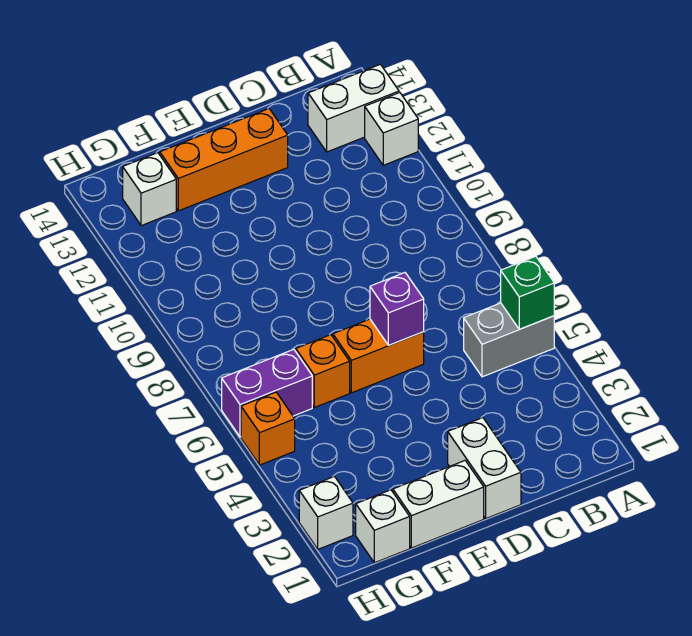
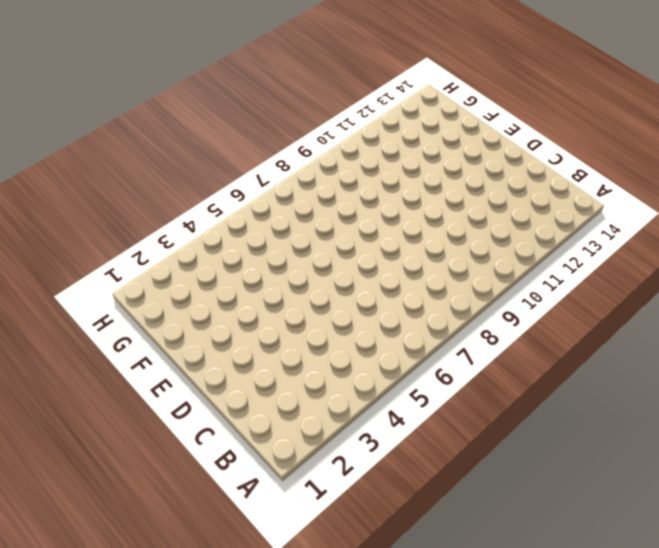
none -> grey brick A5:B5 level 1
none -> white brick A12 level 1
none -> white brick A13:B13 level 1

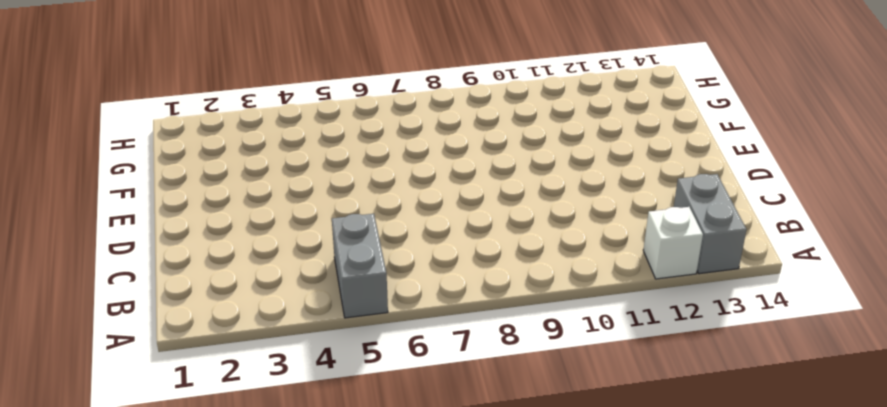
grey brick A13:B13 level 1 -> white brick A13:B13 level 1
none -> white brick D1:D2 level 1
none -> orange brick D6:E6 level 1
none -> orange brick D13:F13 level 1

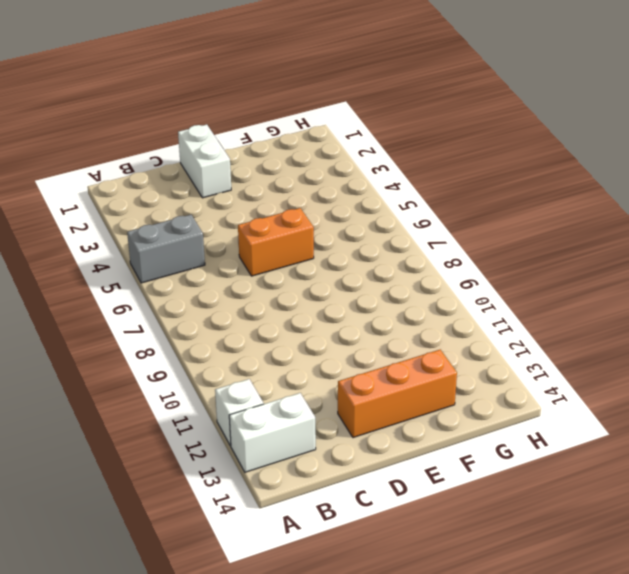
none -> white brick E1:F1 level 1
none -> orange brick F6 level 1
none -> white brick G1 level 1

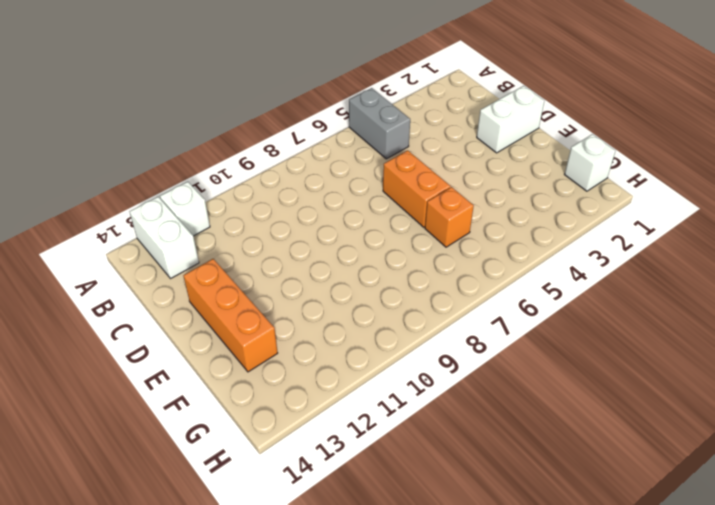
none -> white brick E1:F1 level 1
none -> purple brick G6:H6 level 1
none -> white brick G13 level 1

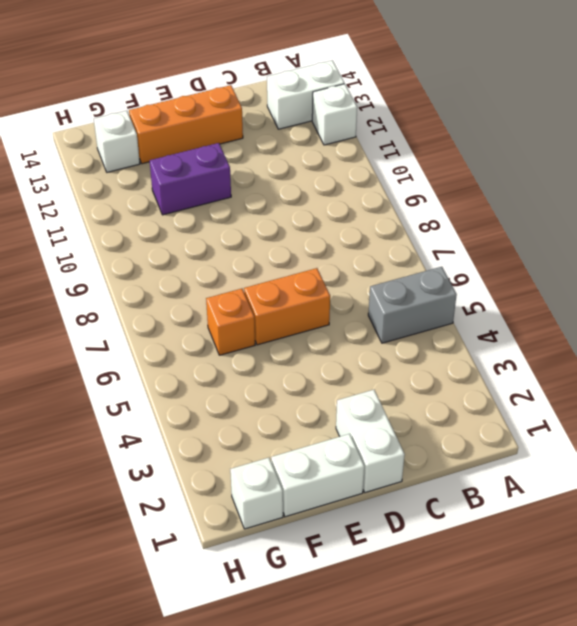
purple brick E11:F11 level 1 -> purple brick G6:H6 level 1
none -> white brick H2 level 1
none -> orange brick H5 level 1
none -> green brick A5 level 2

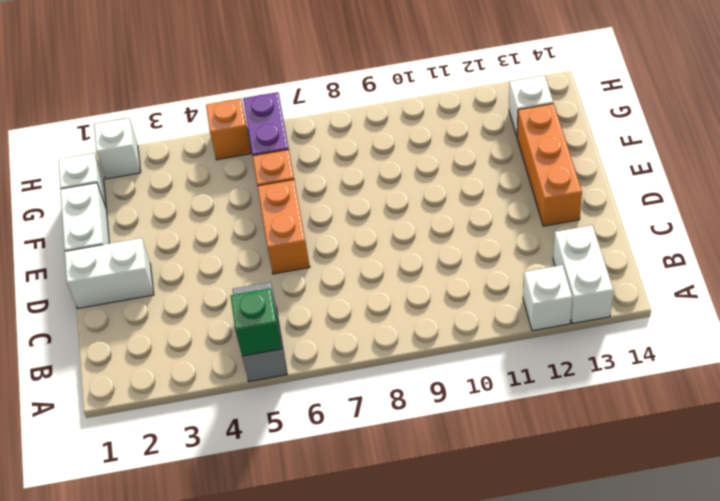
none -> purple brick D6 level 2

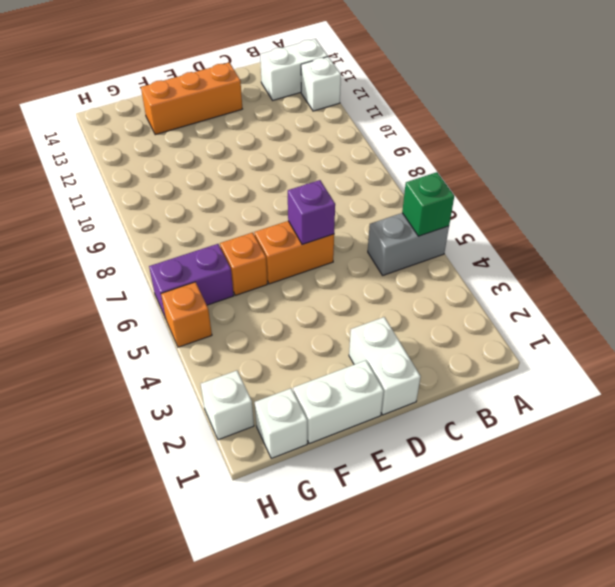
none -> white brick G13 level 1

